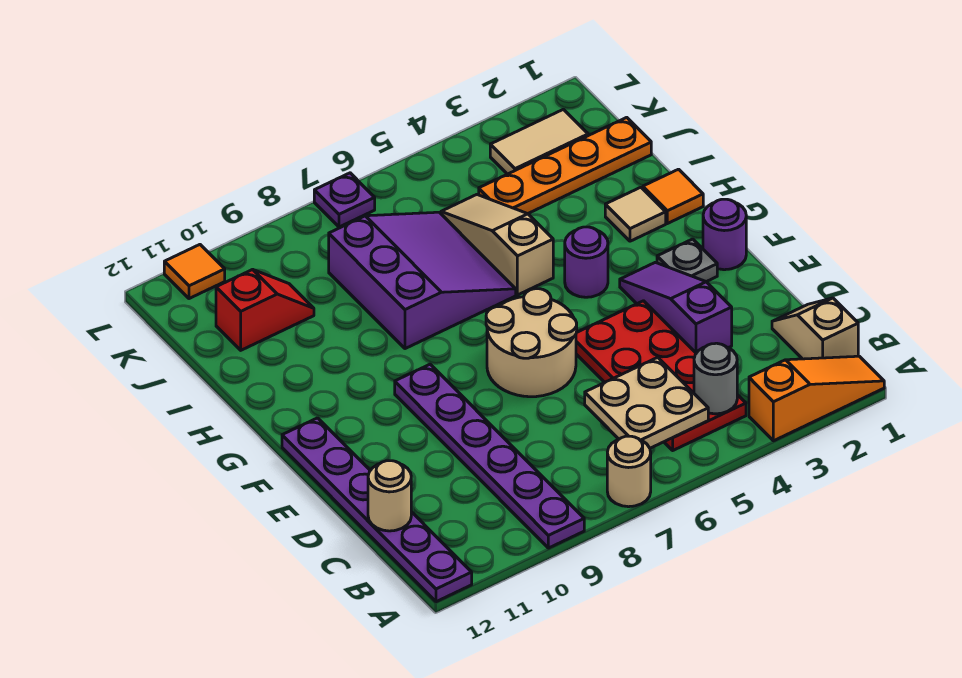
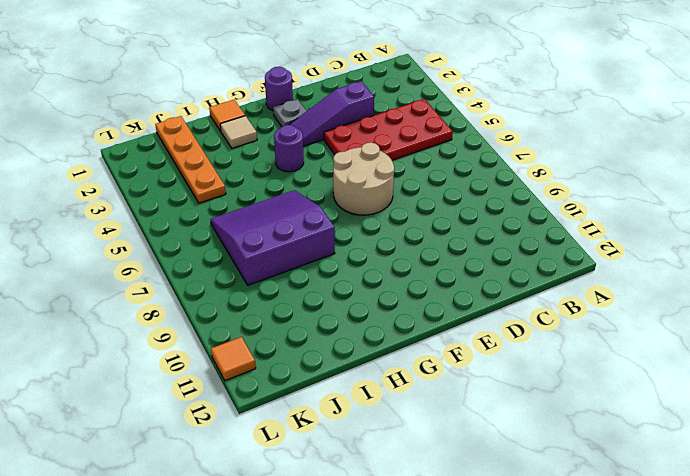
none -> orange slope A1:A3 level 1 top 3
none -> tan round brick A7 level 1
none -> purple plate A9:F9 level 1

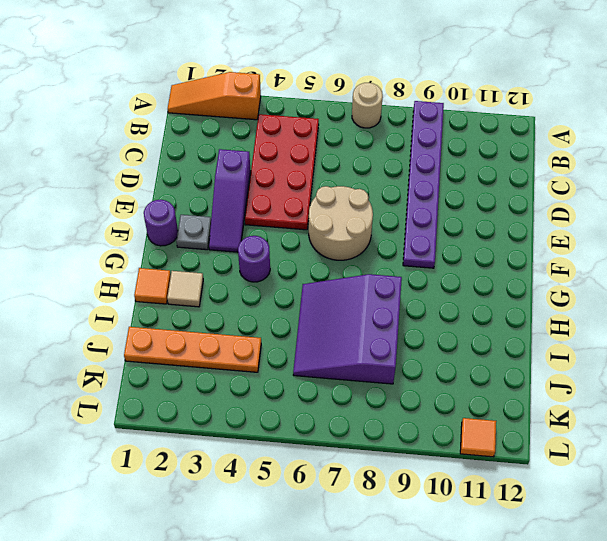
none -> purple plate A12:F12 level 1
none -> tan slope B1:C1 level 1 top B
none -> tan slope H5:J5 level 1 top H

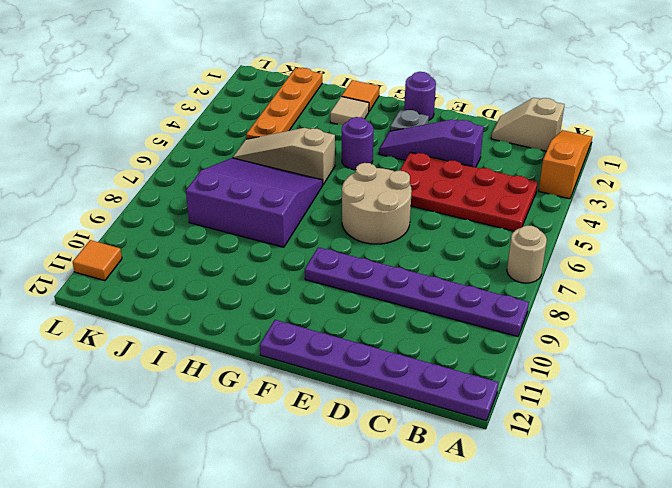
none -> red slope J10:J11 level 1 top 11
none -> tan tile K2:K3 level 1
none -> purple plate L7 level 1

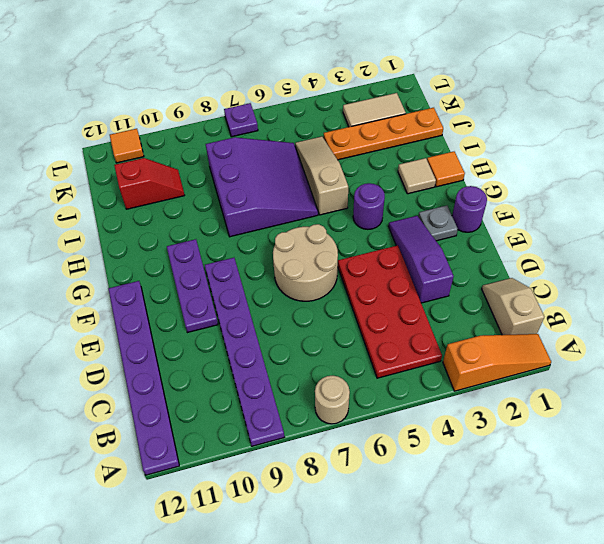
purple plate E10:G10 level 1 -> none
none -> grey round brick B4 level 2
none -> tan plate B5:C6 level 2
none -> tan round brick C12 level 2

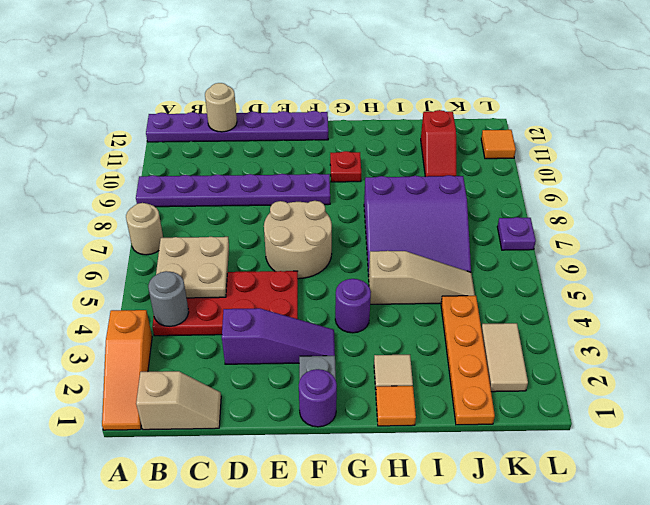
red plate G10 level 1 -> none

